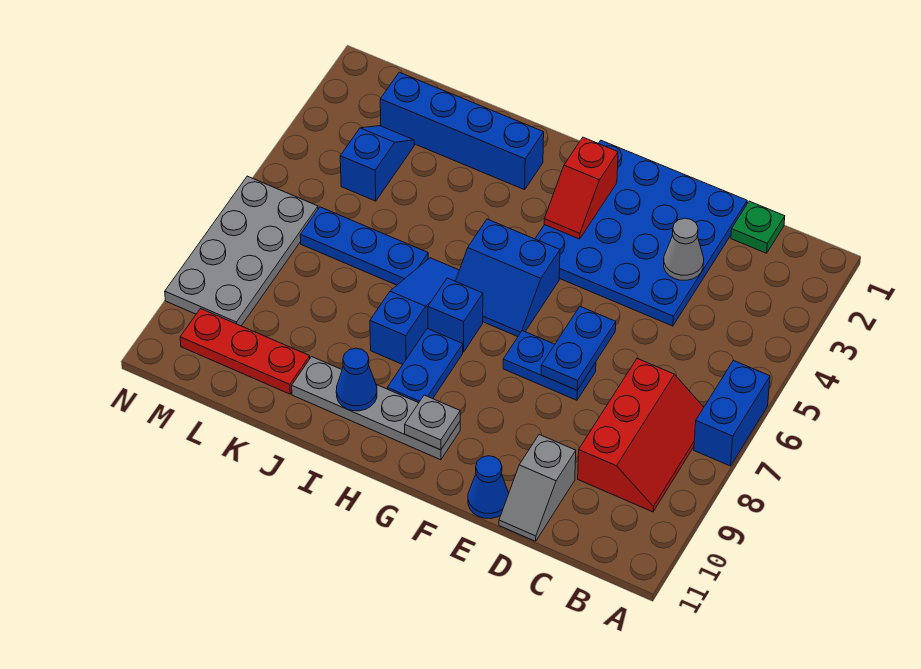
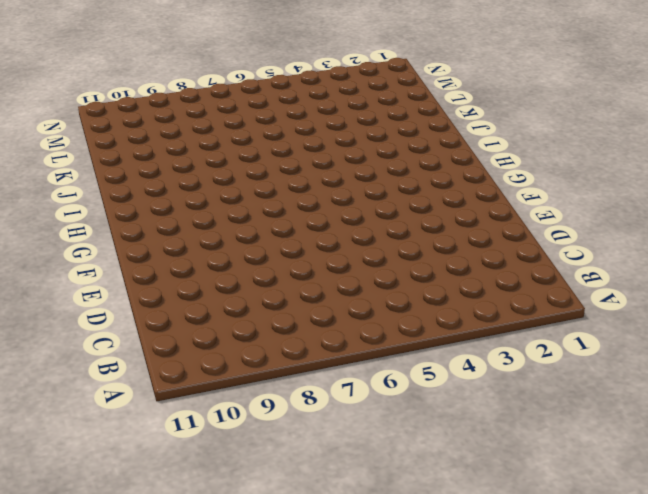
none -> blue brick A6:A7 level 1
none -> red slope B7:C9 level 1 top C
none -> green plate C1 level 1

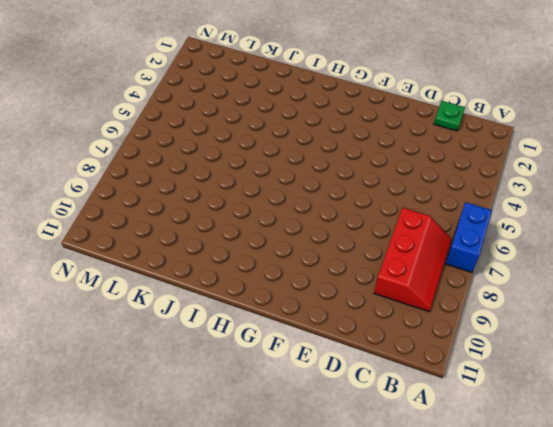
none -> blue plate D1:G4 level 1
none -> grey slope D10:D11 level 1 top 10
none -> blue plate E7:F7 level 1

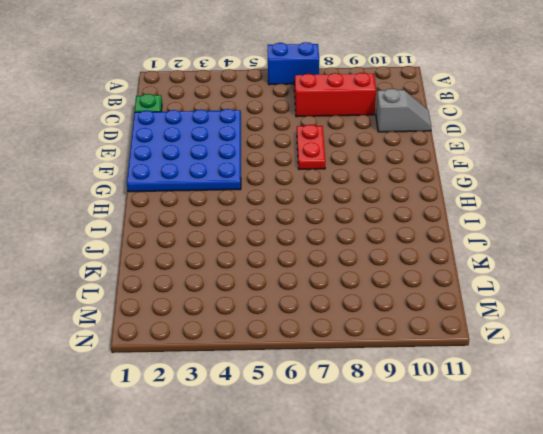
red plate E7:F7 level 1 -> blue plate E7:F7 level 1
none -> blue cone E11 level 1
none -> blue slope G5:H6 level 1 top 5
none -> grey plate G10:J10 level 1

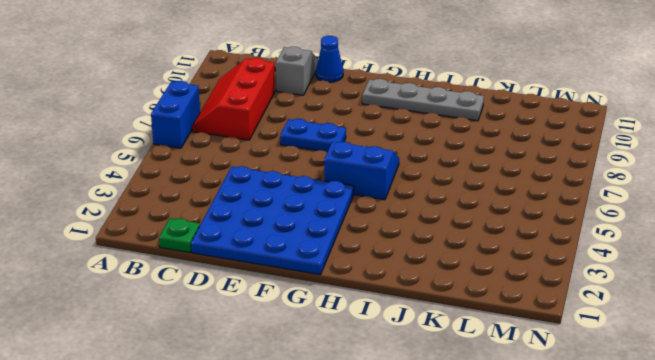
none -> blue brick H7 level 1
none -> blue plate H8:H9 level 1
none -> blue brick I2:L2 level 1

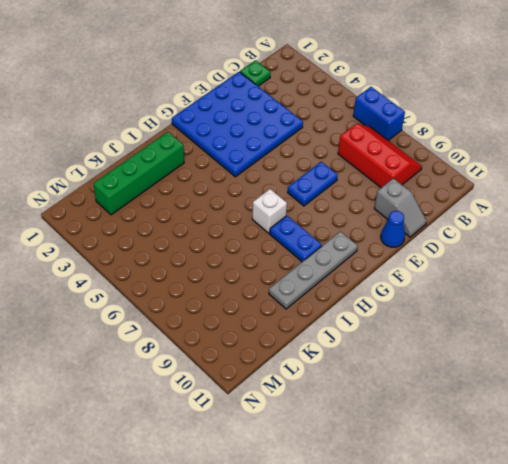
white brick H7 level 1 -> blue brick H7 level 1
green brick I2:L2 level 1 -> blue brick I2:L2 level 1
none -> blue slope G5:H6 level 1 top 5
none -> blue slope I6:I8 level 1 top 8
none -> blue plate J6:L6 level 1

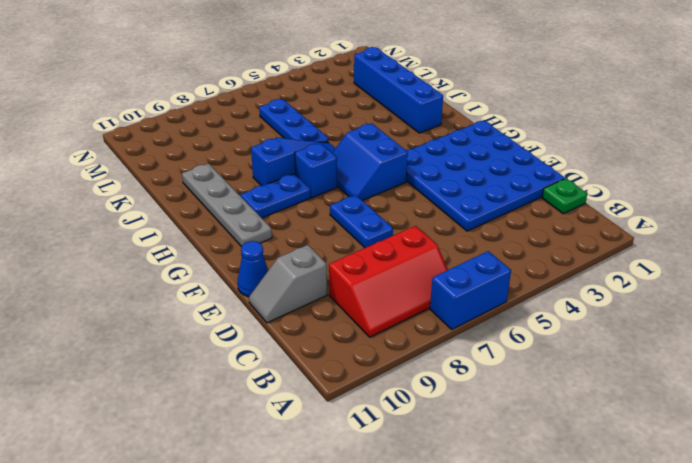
none -> red plate K10:M10 level 1
none -> blue slope L3:L4 level 1 top 4
none -> grey plate M6:N9 level 1

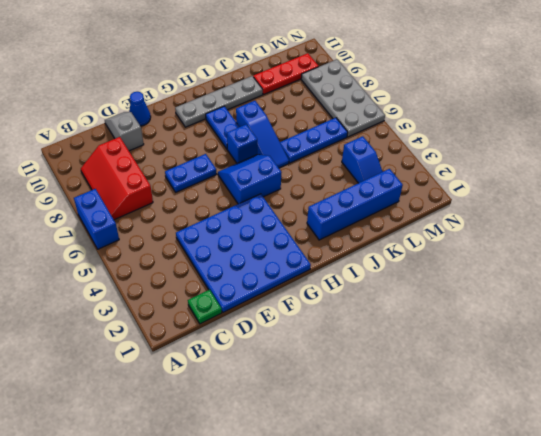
none -> grey cone D3 level 2
none -> blue plate E6:E7 level 2
none -> red slope G2:G3 level 2 top 2

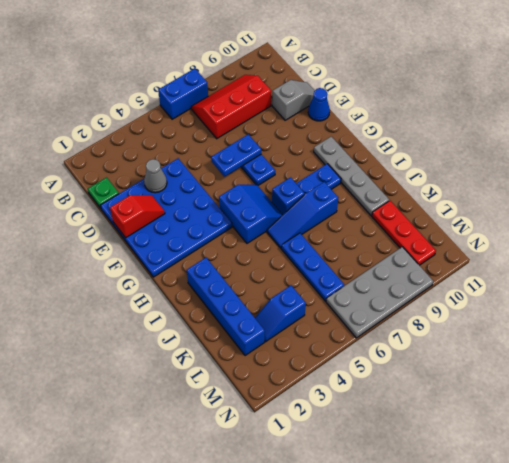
red slope E1:E2 level 2 top 1 -> red slope G2:G3 level 2 top 2
none -> grey plate G10 level 2
none -> blue cone I10 level 2

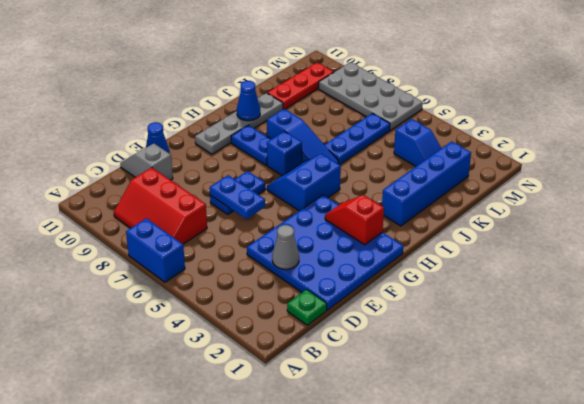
none -> grey plate G10 level 2

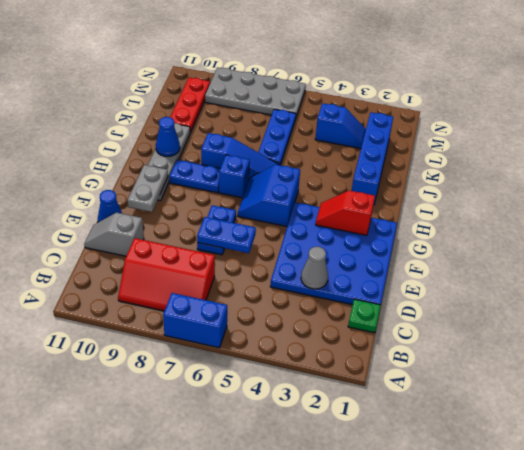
grey plate F10:G10 level 2 -> grey plate G10 level 2

